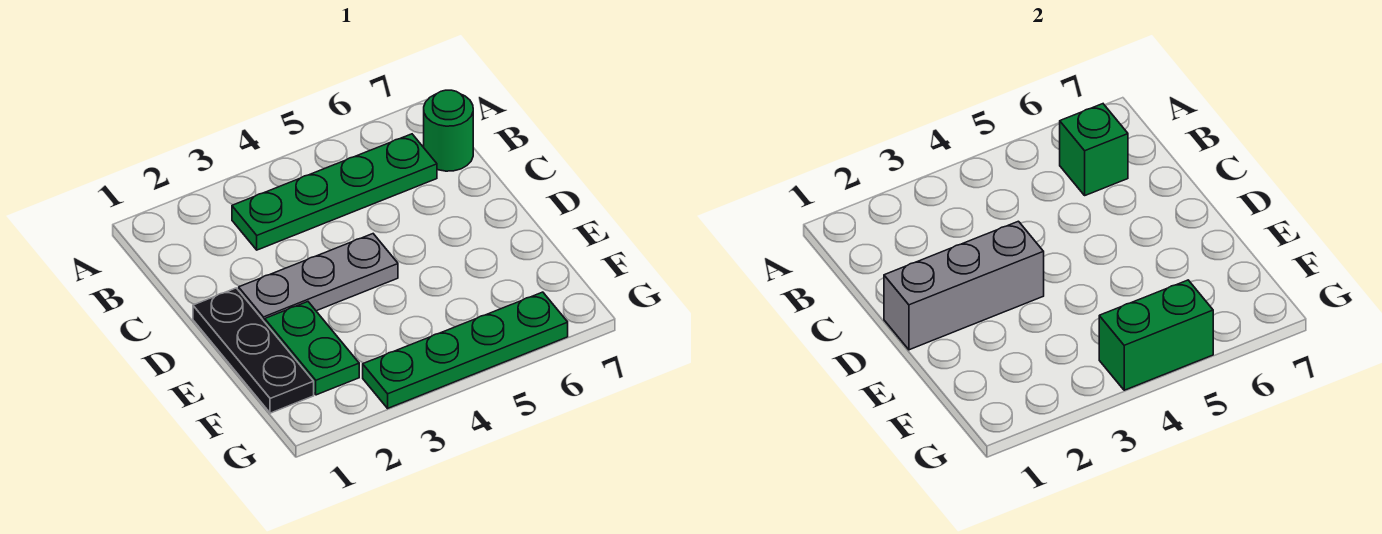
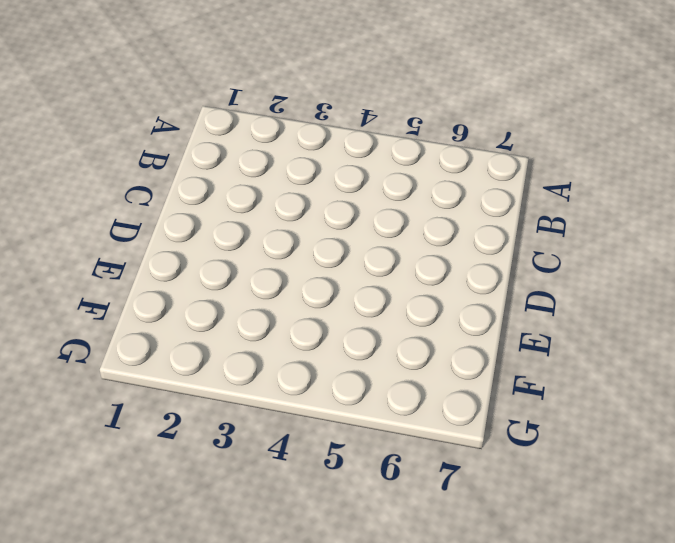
none -> green plate B3:B6 level 1
none -> green round brick B7 level 1

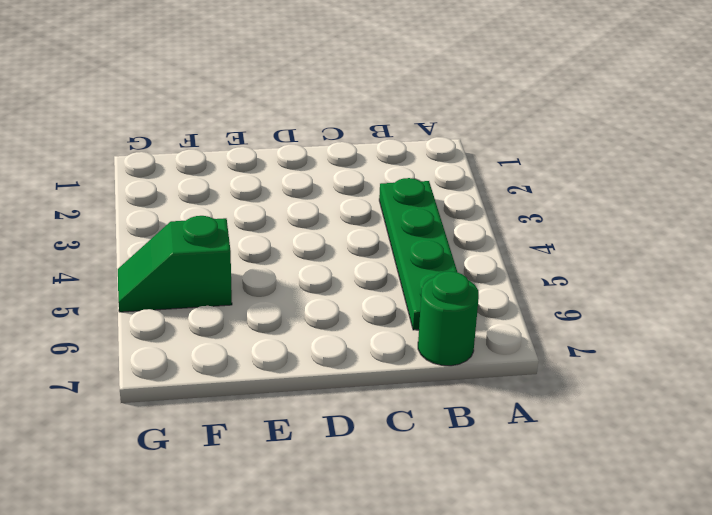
green slope F5:G5 level 1 top F -> green plate G3:G6 level 1
none -> black plate D1:F1 level 1
none -> grey plate D2:D4 level 1

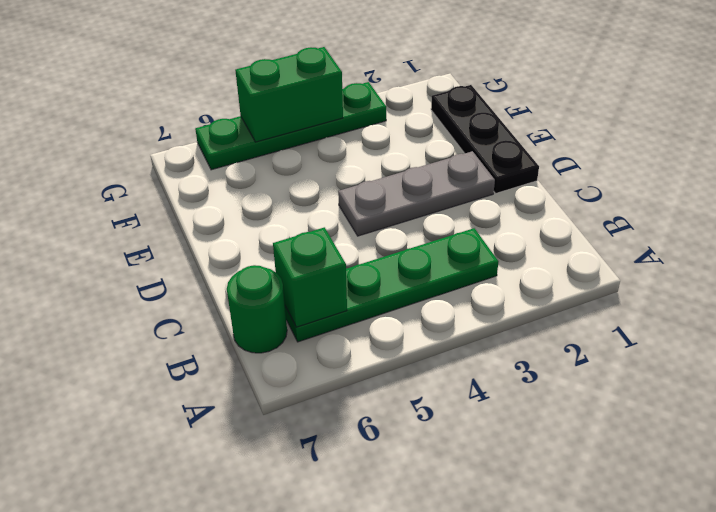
none -> green plate E2:F2 level 1
none -> grey brick D1:D3 level 2

